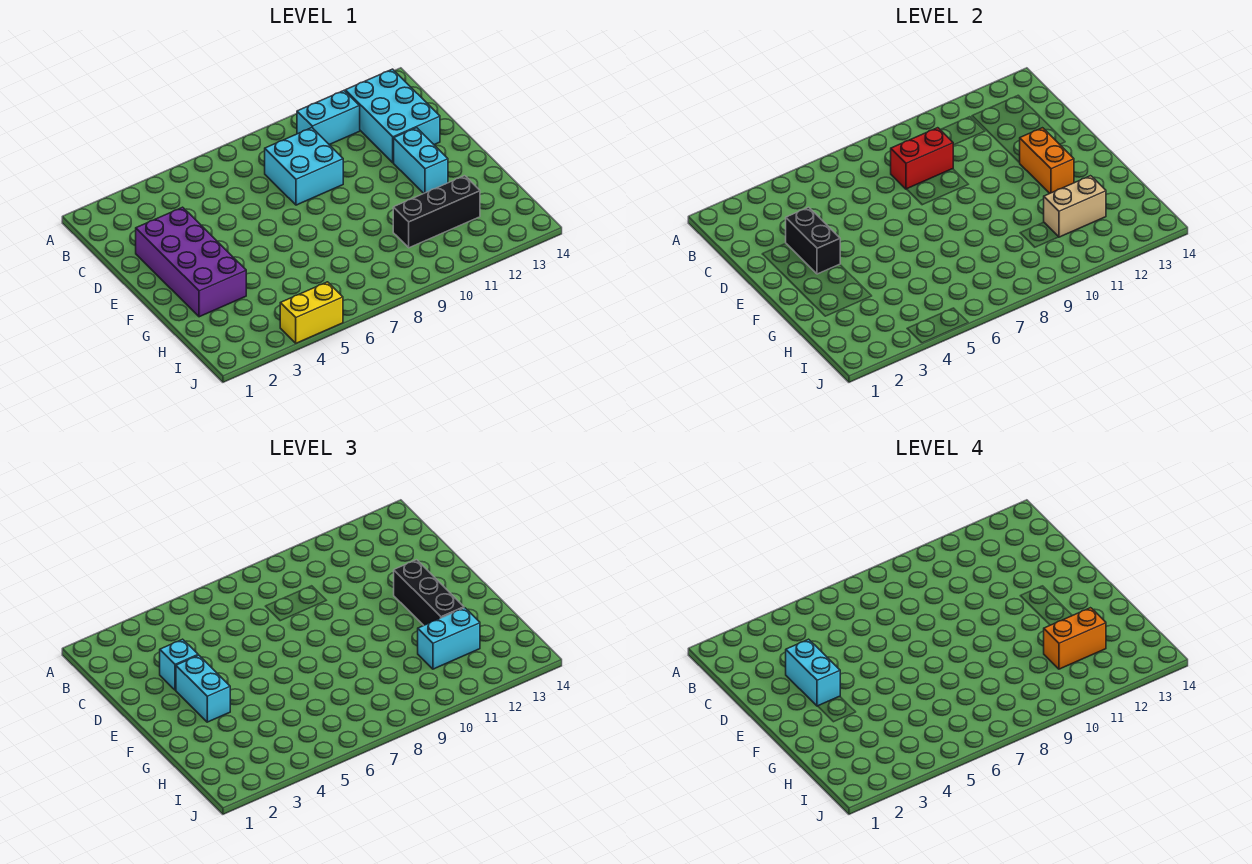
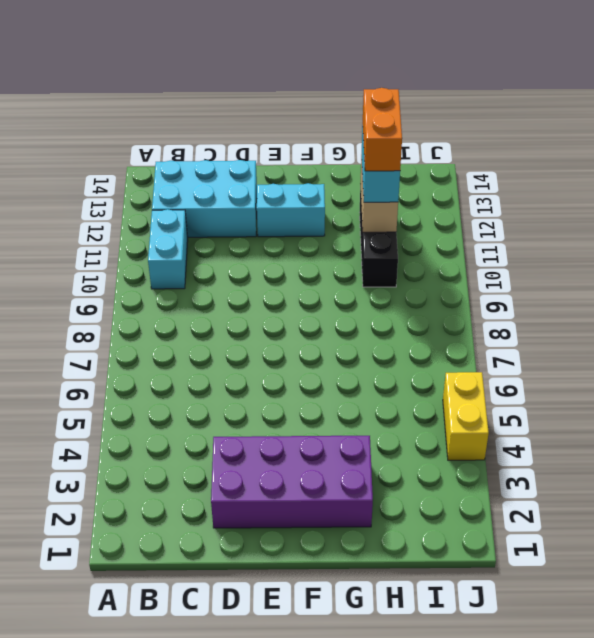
none -> cyan brick C8:D9 level 1
none -> red brick C8:C9 level 2
none -> black brick D3:E3 level 2

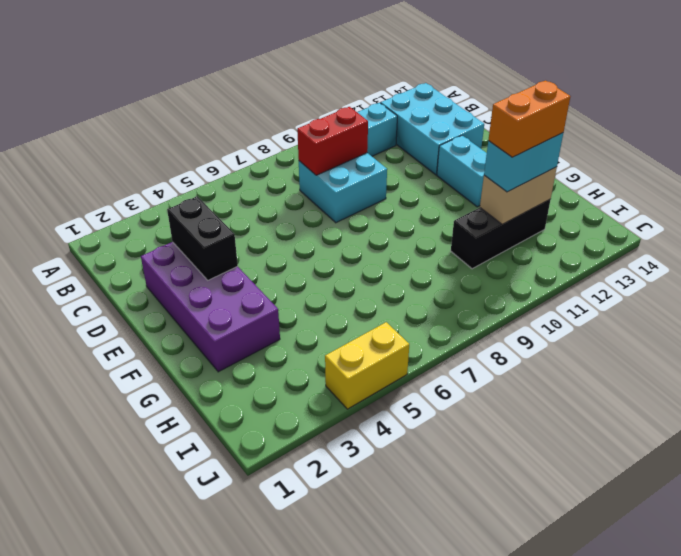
none -> orange brick E12:F12 level 2
none -> cyan brick D3 level 3
none -> cyan brick E3:F3 level 3

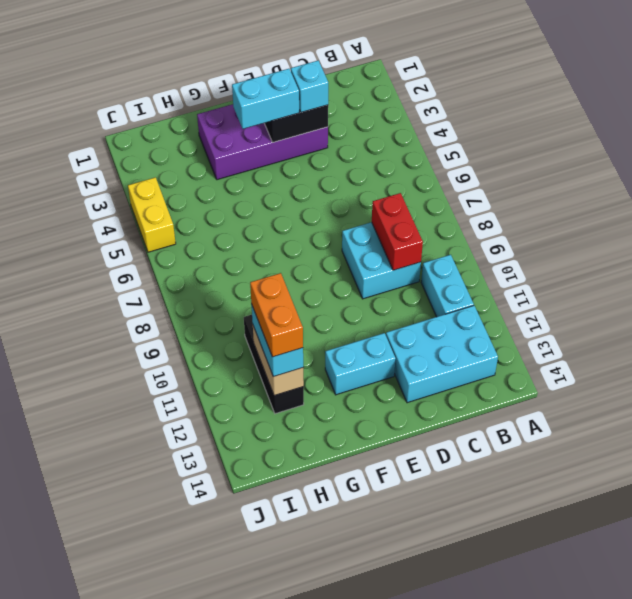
none -> orange brick E12:F12 level 2
none -> black brick E12:G12 level 3
none -> cyan brick D3:E3 level 4

